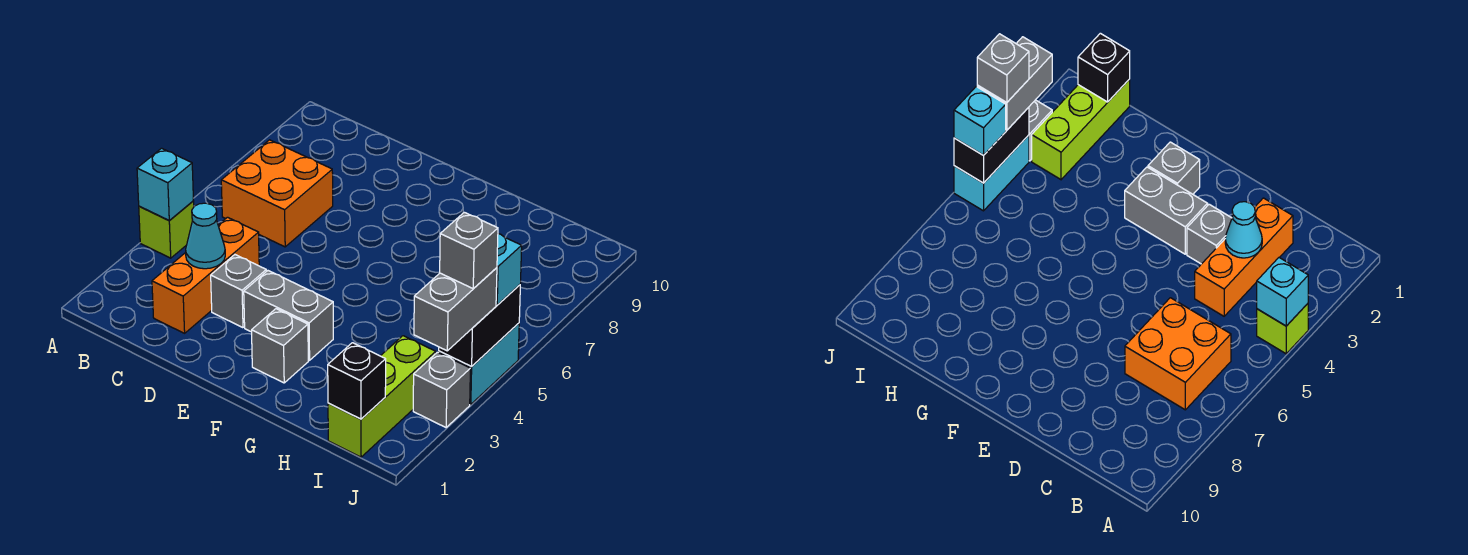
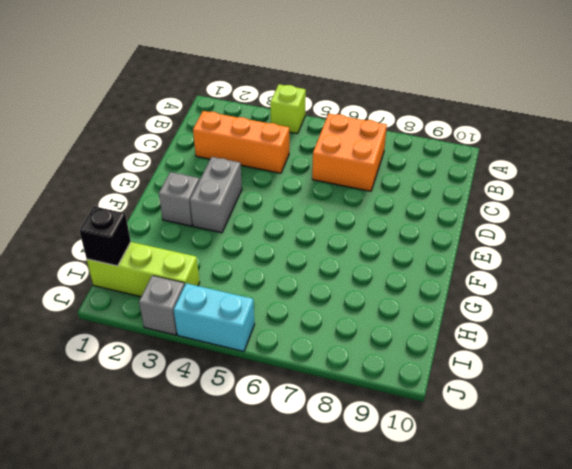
none -> grey brick D3 level 1
none -> cyan brick A4 level 2
none -> cyan cone C3 level 2

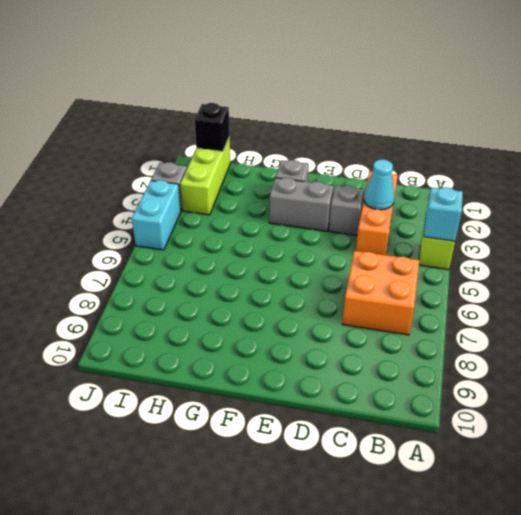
none -> black brick J4:J5 level 2
none -> grey brick J3:J4 level 3
none -> cyan brick J5 level 3

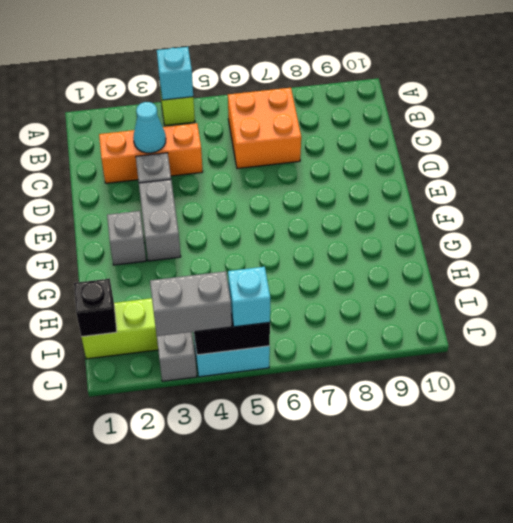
none -> grey brick J4 level 4

